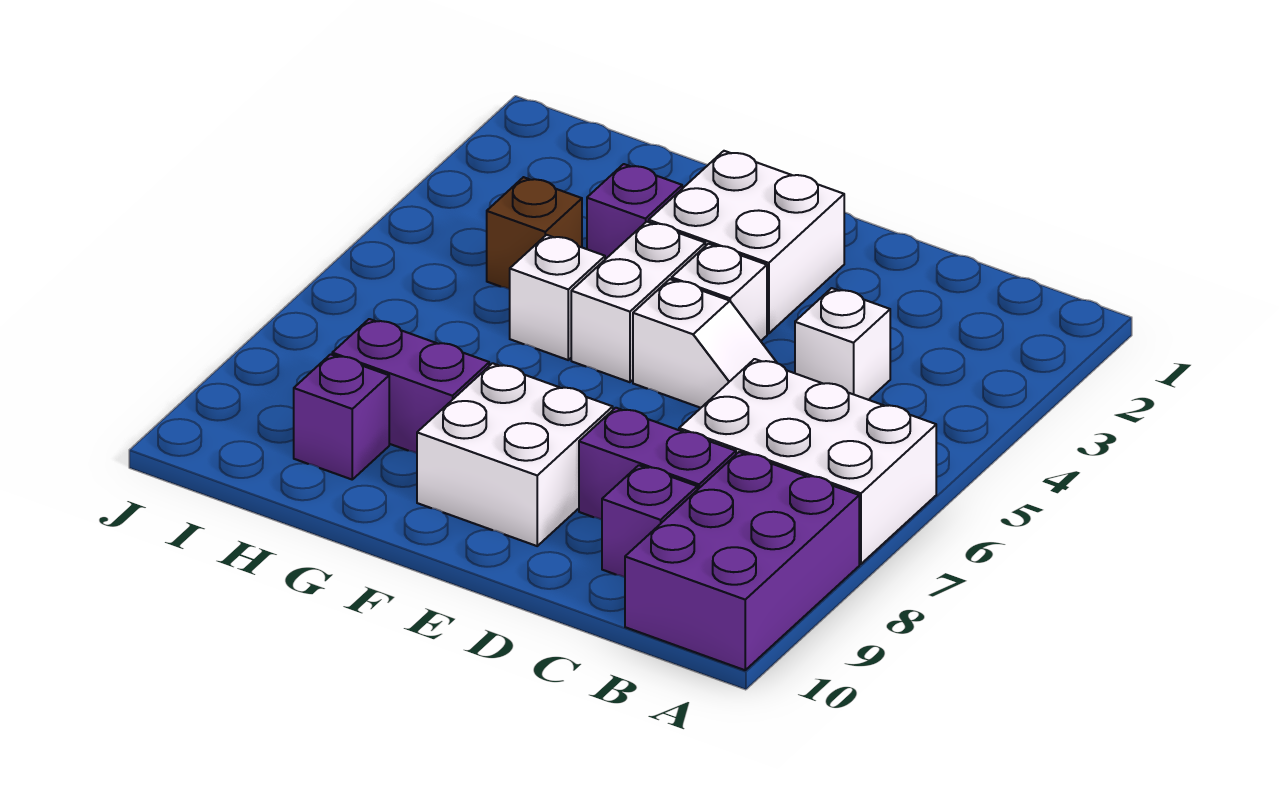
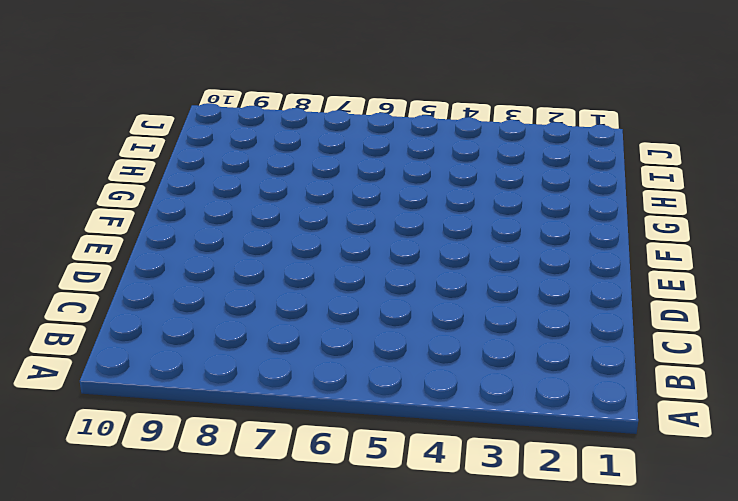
none -> white brick A6:C7 level 1
none -> purple brick A8:B10 level 1
none -> white brick C4 level 1

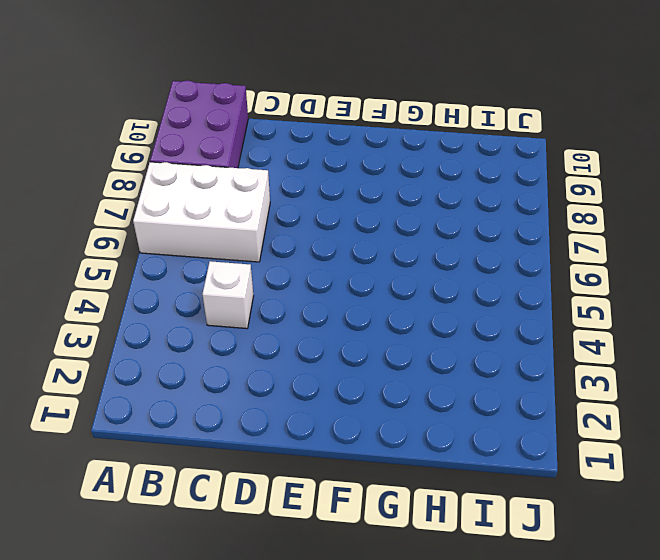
none -> purple brick C8:D8 level 1
none -> purple brick C9 level 1
none -> white slope D5:E5 level 1 top E

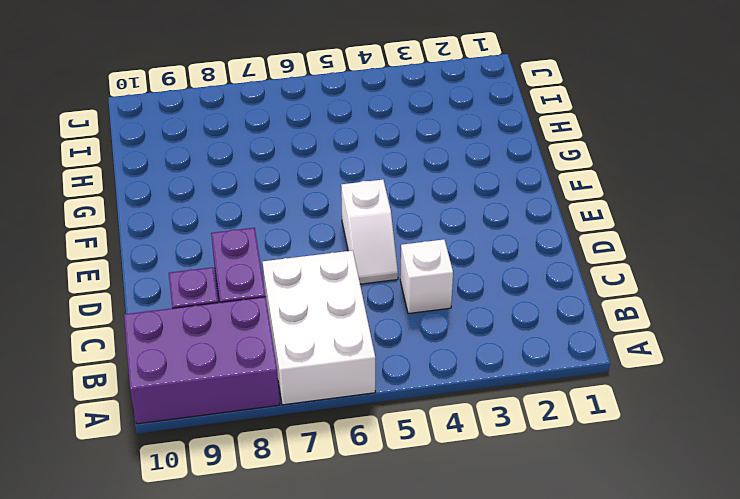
none -> white brick E2:F3 level 1
none -> white brick E4 level 1
none -> white brick E8:F9 level 1

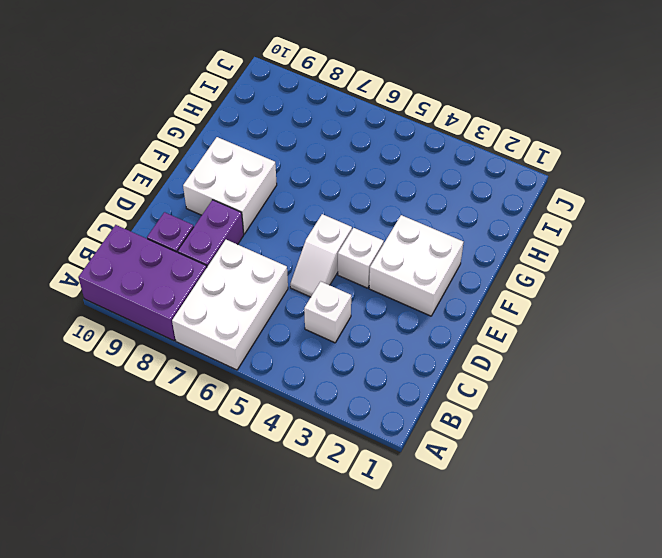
none -> white brick F4:F5 level 1
none -> purple brick G3 level 1
none -> white brick G5 level 1

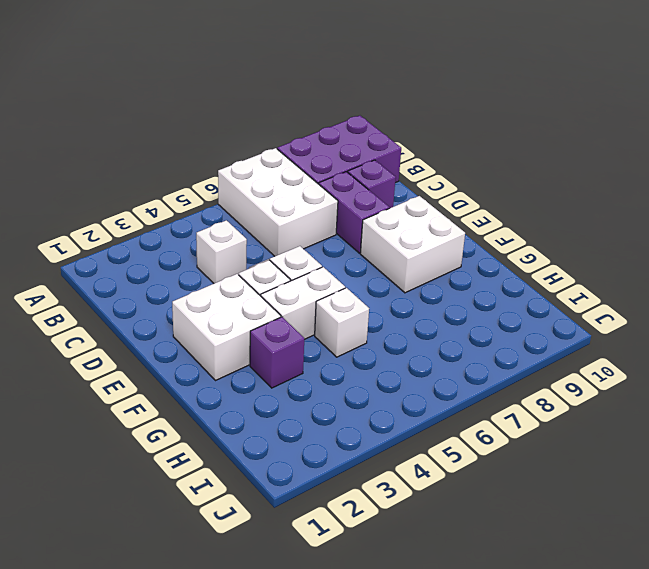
none -> purple brick G8:H8 level 1
none -> brown brick H4 level 1
none -> purple brick H9 level 1

